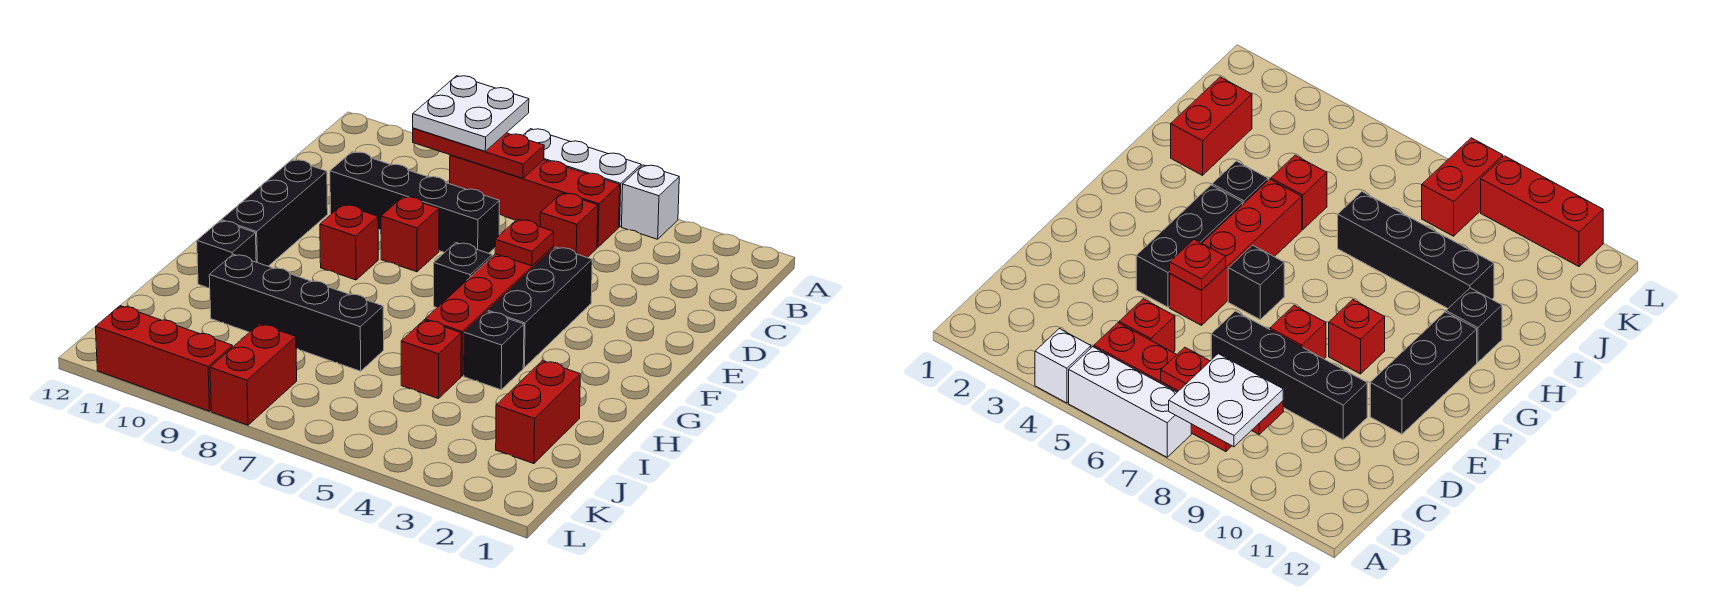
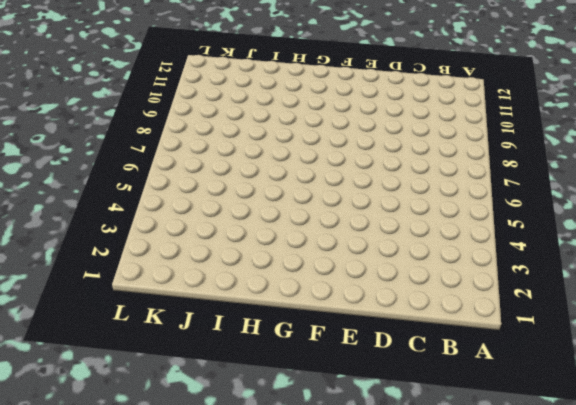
none -> white brick A4 level 1
none -> white brick A5:A7 level 1
none -> red brick B5:B8 level 1

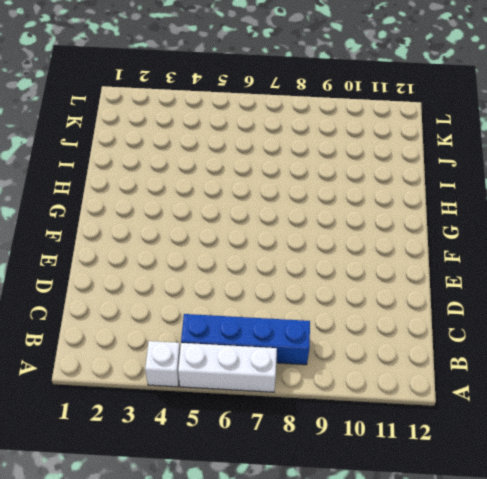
blue brick B5:B8 level 1 -> red brick B5:B8 level 1
none -> red brick C5 level 1
none -> black brick D7:D10 level 1
none -> black brick E4:G4 level 1

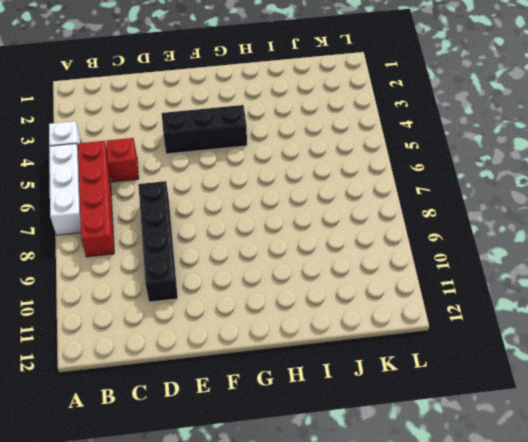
none -> red brick E5:H5 level 1
none -> red brick E8 level 1
none -> black brick E11:G11 level 1

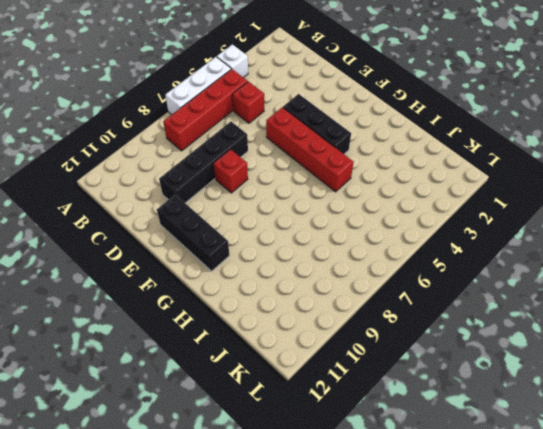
none -> black brick F6 level 1
none -> red brick F9 level 1
none -> black brick H4 level 1

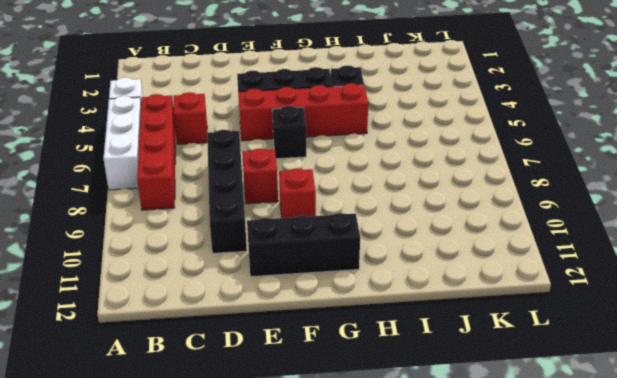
none -> black brick H11 level 1
none -> red brick I2:J2 level 1
none -> red brick I5 level 1

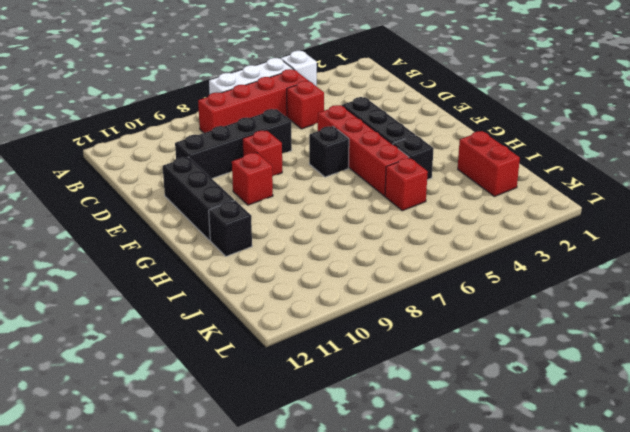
none -> black brick I7:I10 level 1
none -> red brick K8:L8 level 1
none -> red brick L9:L11 level 1

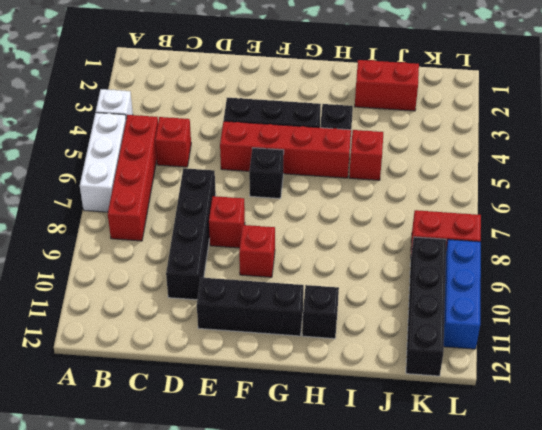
black brick K9:K12 level 1 -> black brick I7:I10 level 1
blue brick L9:L11 level 1 -> red brick L9:L11 level 1
none -> red plate B7:B9 level 2
none -> red plate E5 level 2
none -> white plate A8:B9 level 3

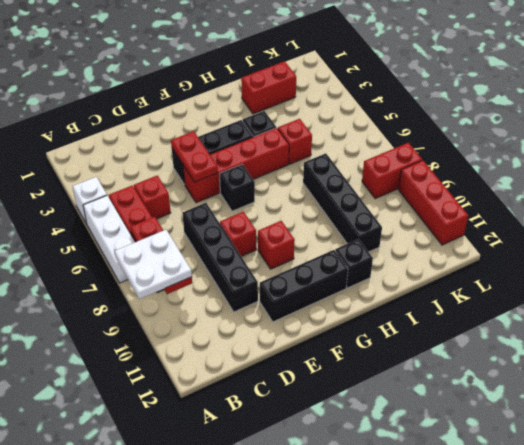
red plate E4:E5 level 2 -> red plate E5 level 2

